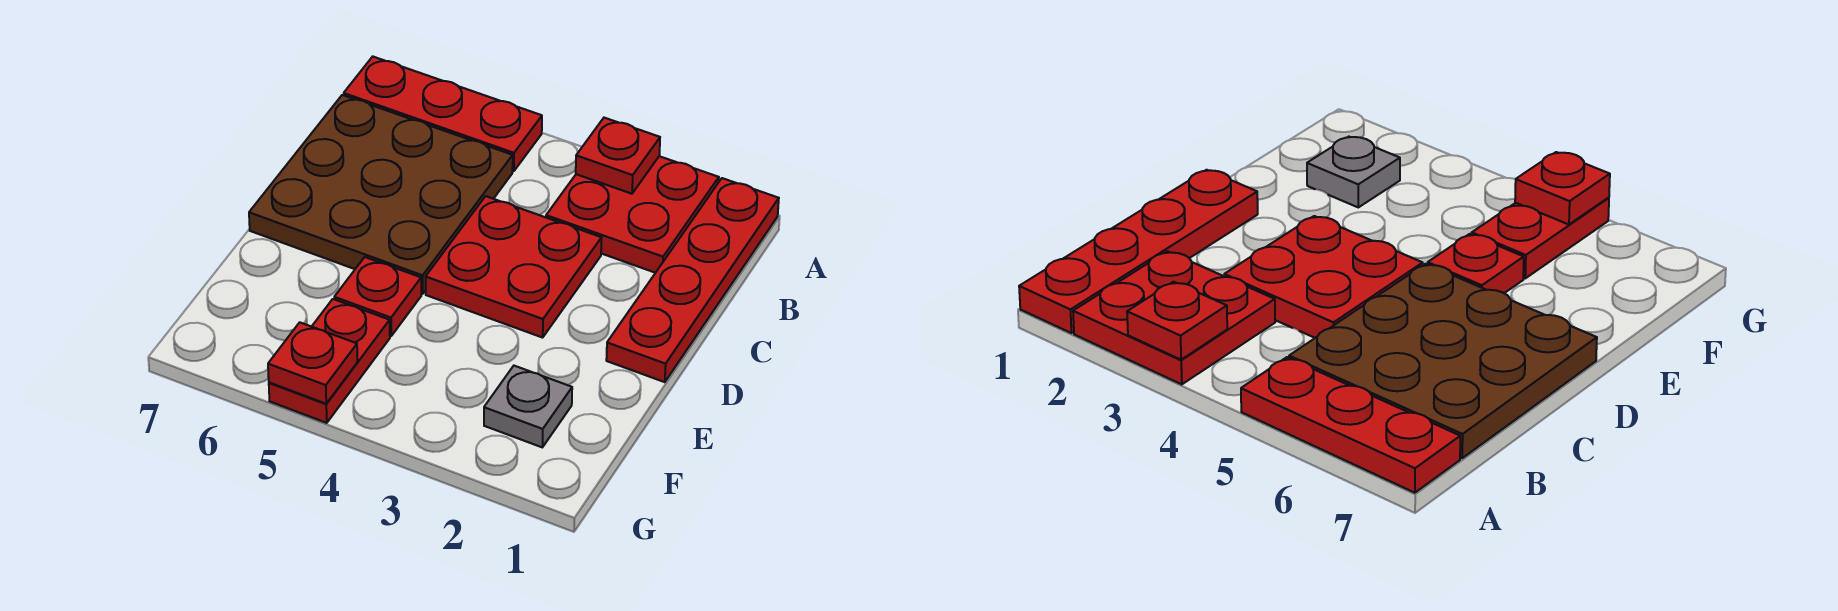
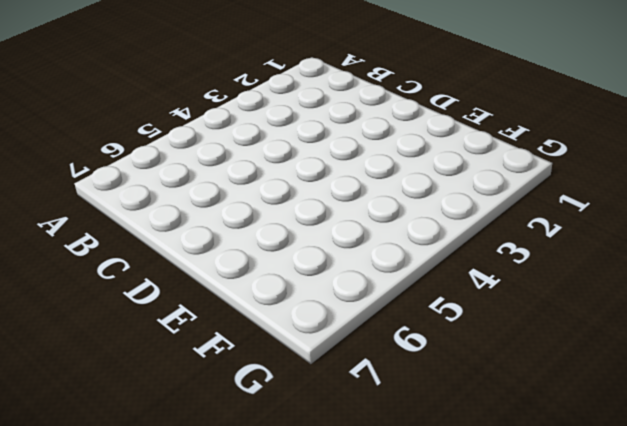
none -> red plate A1:D1 level 1
none -> red plate A2:B3 level 1

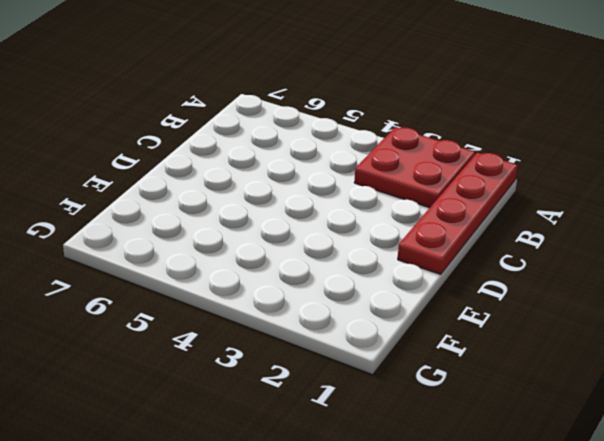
none -> red plate A5:A7 level 1
none -> brown plate B5:D7 level 1

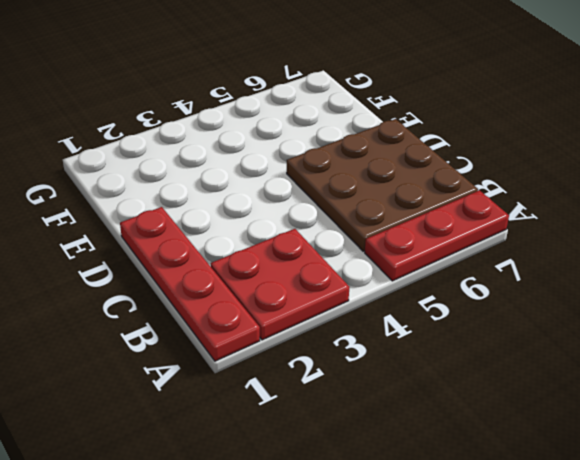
none -> red plate C3:D4 level 1
none -> red plate E5 level 1

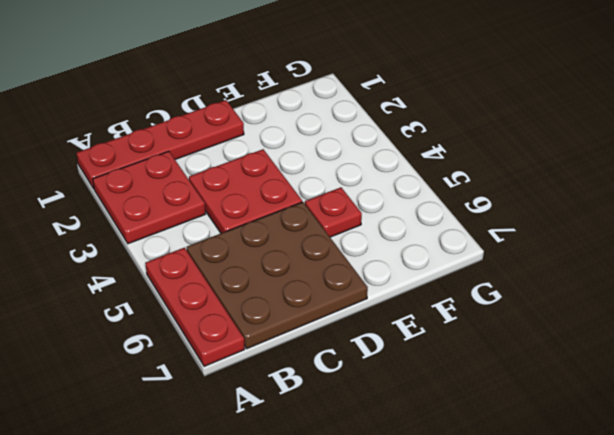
none -> grey plate F2 level 1
none -> red plate F5:G5 level 1

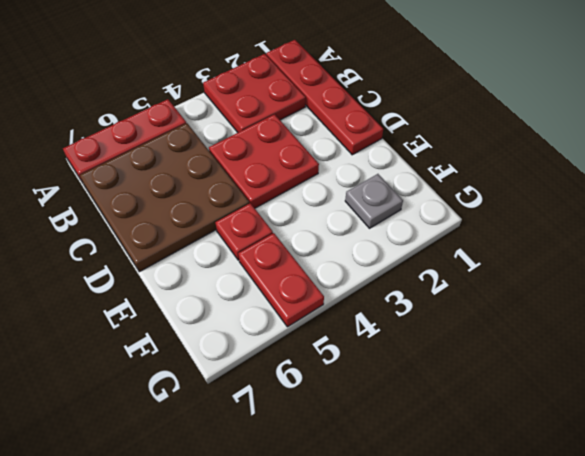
none -> red plate A3 level 2
none -> red plate G5 level 2

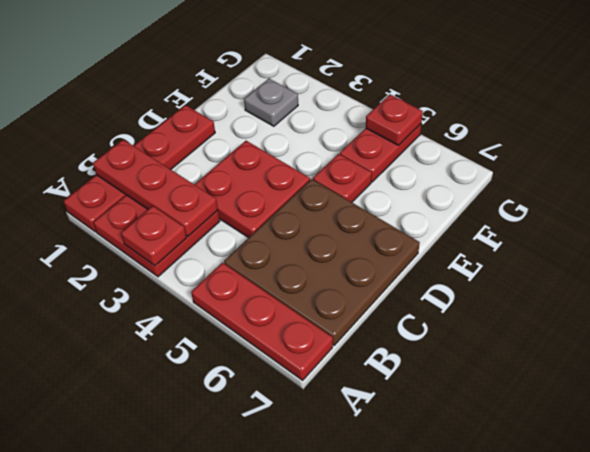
red plate B1:B3 level 2 -> none

